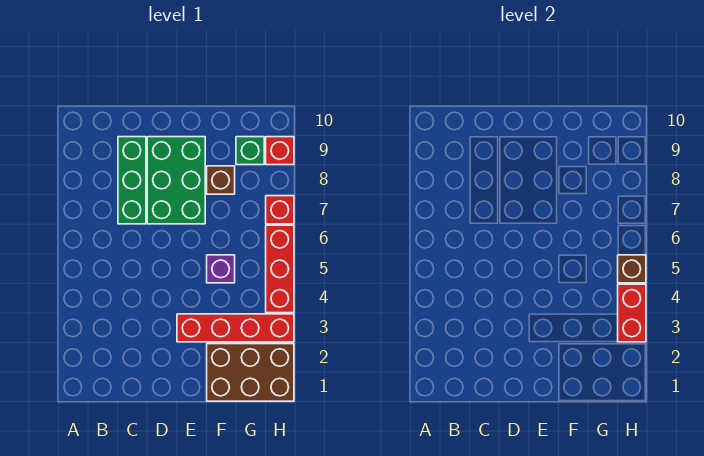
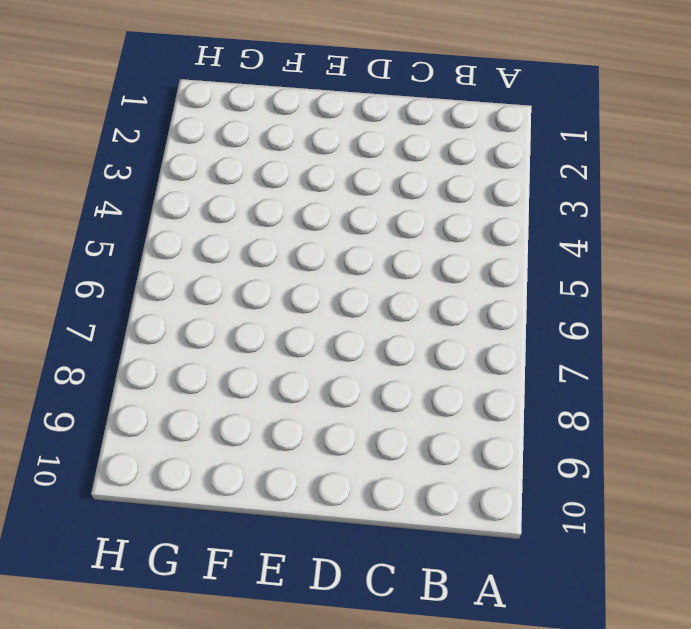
none -> green brick C7:C9 level 1
none -> green brick D7:E9 level 1
none -> red brick E3:H3 level 1

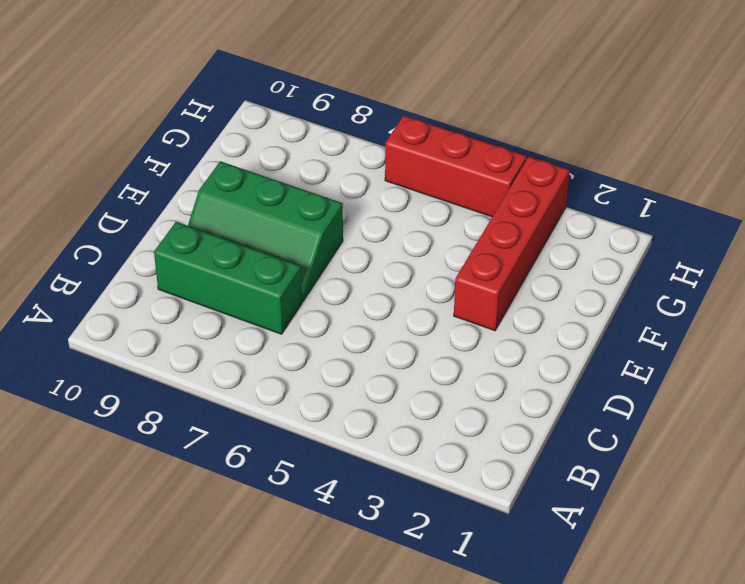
green slope D7:E9 level 1 top E -> green brick D7:E9 level 1
none -> brown brick F1:H2 level 1
none -> purple brick F5 level 1
none -> brown brick F8 level 1

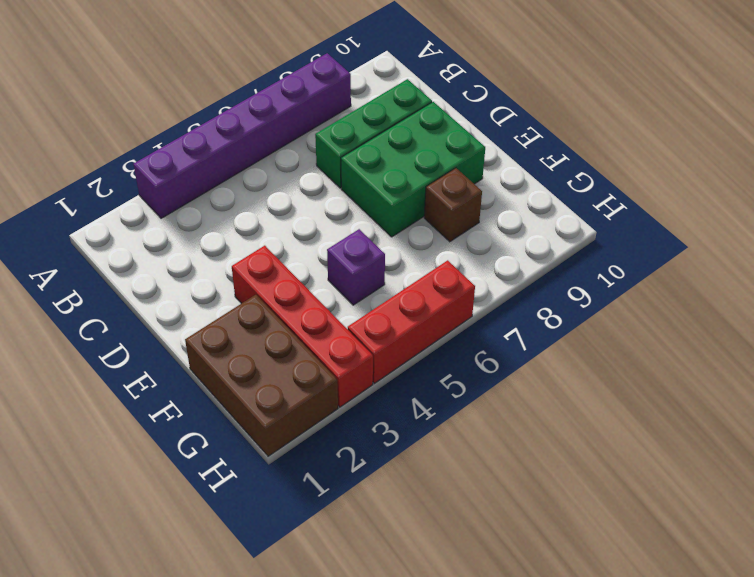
purple brick A3:A8 level 1 -> none
none -> green brick G9 level 1
none -> red brick H7 level 1
none -> red brick H9 level 1

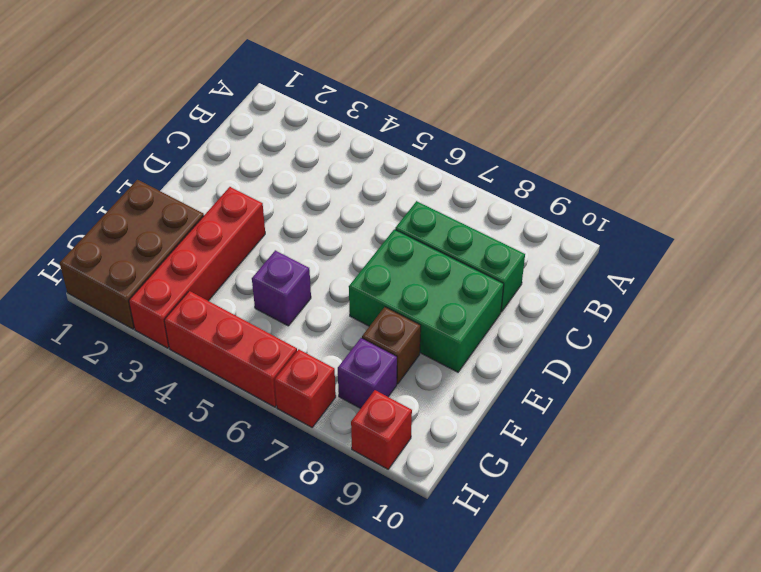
purple brick G8 level 1 -> none
none -> green brick G9 level 1
none -> red brick H3:H4 level 2
none -> brown brick H5 level 2

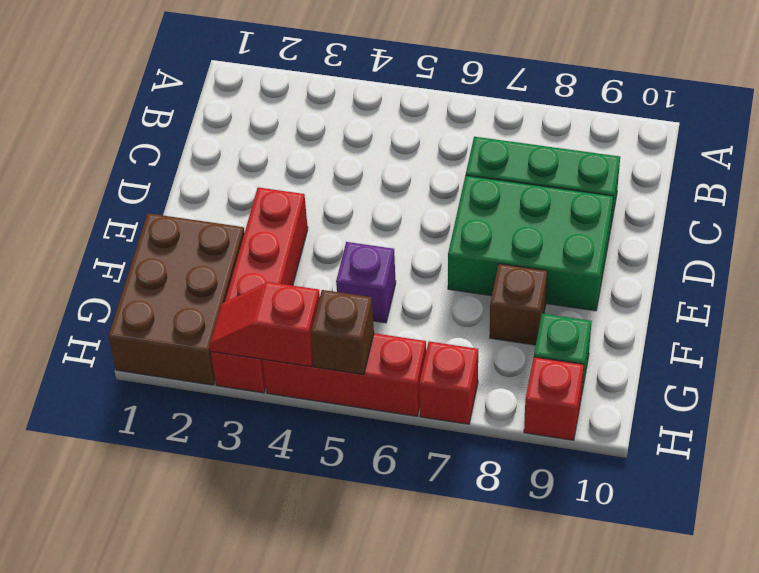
red slope H3:H4 level 2 top 4 -> red brick H3:H4 level 2

